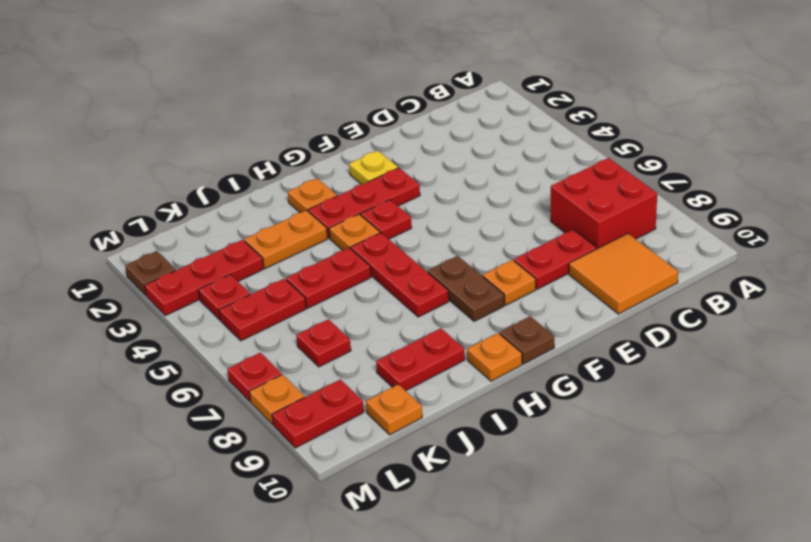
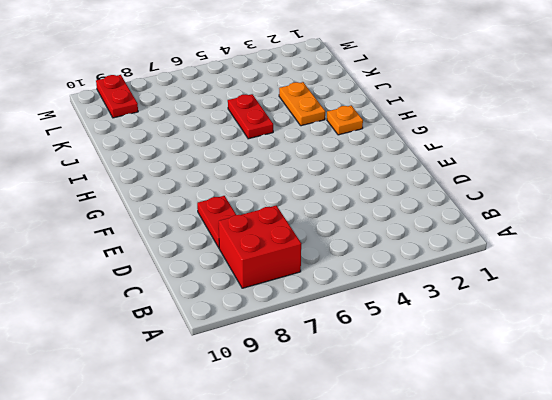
none -> orange tile C9:D10 level 1
none -> yellow plate F2 level 1
none -> red plate F3:H3 level 1

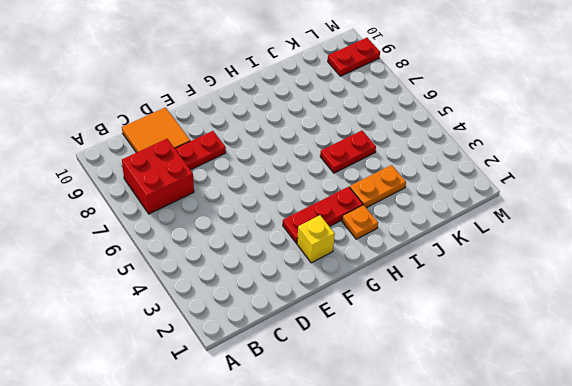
yellow brick F2 level 1 -> yellow plate F2 level 1
none -> orange plate F8 level 1
none -> red plate G4 level 1
none -> brown plate G7:G8 level 1

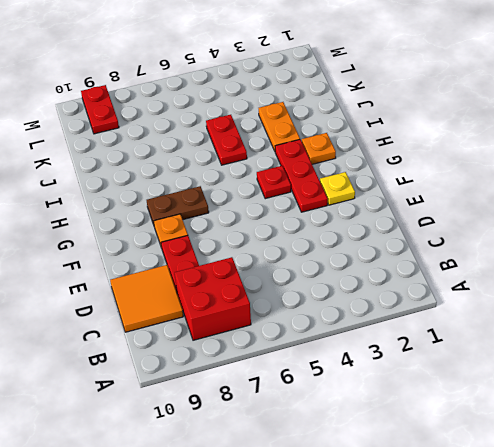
none -> brown plate G10 level 1
none -> orange plate H4 level 1
none -> red plate H5:H7 level 1

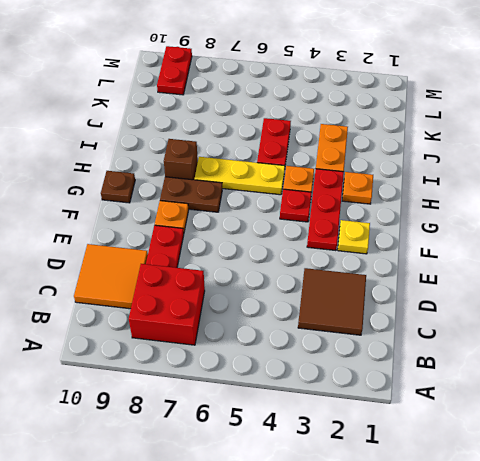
brown tile C2:D3 level 1 -> none
yellow plate H5:H7 level 1 -> red plate H5:H7 level 1
brown brick H8 level 1 -> none
none -> orange plate H10 level 1
none -> red plate I9:J9 level 1
none -> red plate K3:M3 level 1

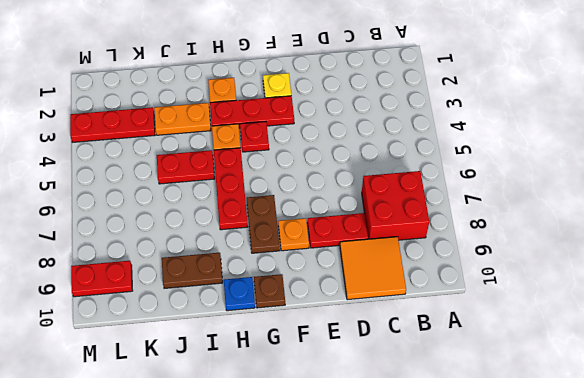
blue plate H10 level 1 -> orange plate H10 level 1
brown plate I9:J9 level 1 -> red plate I9:J9 level 1
none -> red plate K5:L5 level 1
none -> red plate K7 level 1
none -> orange plate K10 level 1

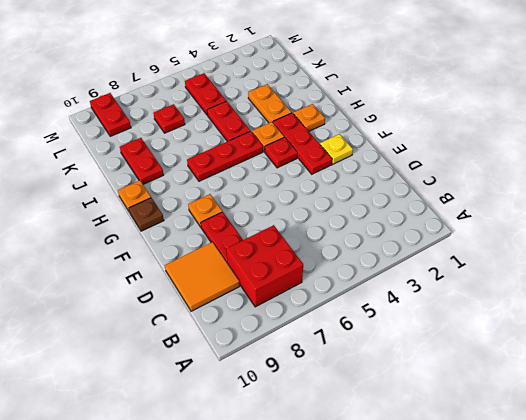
none -> brown plate G7:G8 level 1
none -> red plate K3:M3 level 1
none -> orange plate K10 level 1

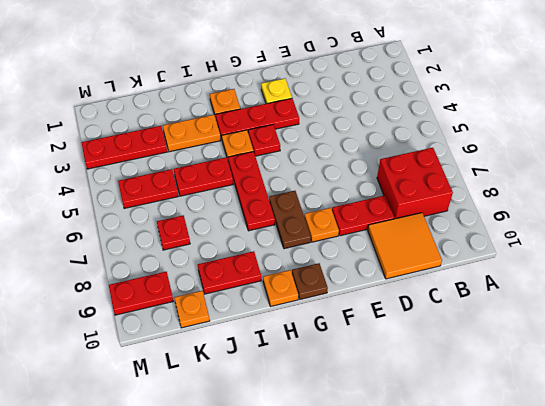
none -> red plate L4 level 1
none -> brown plate M2 level 1
none -> red plate M7 level 1

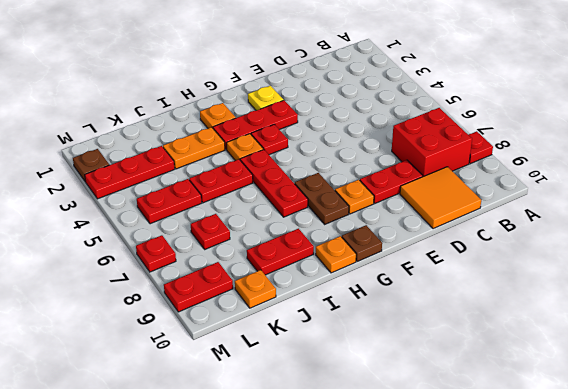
red plate A8 level 1 -> red plate L4 level 1
none -> orange plate M8 level 1

